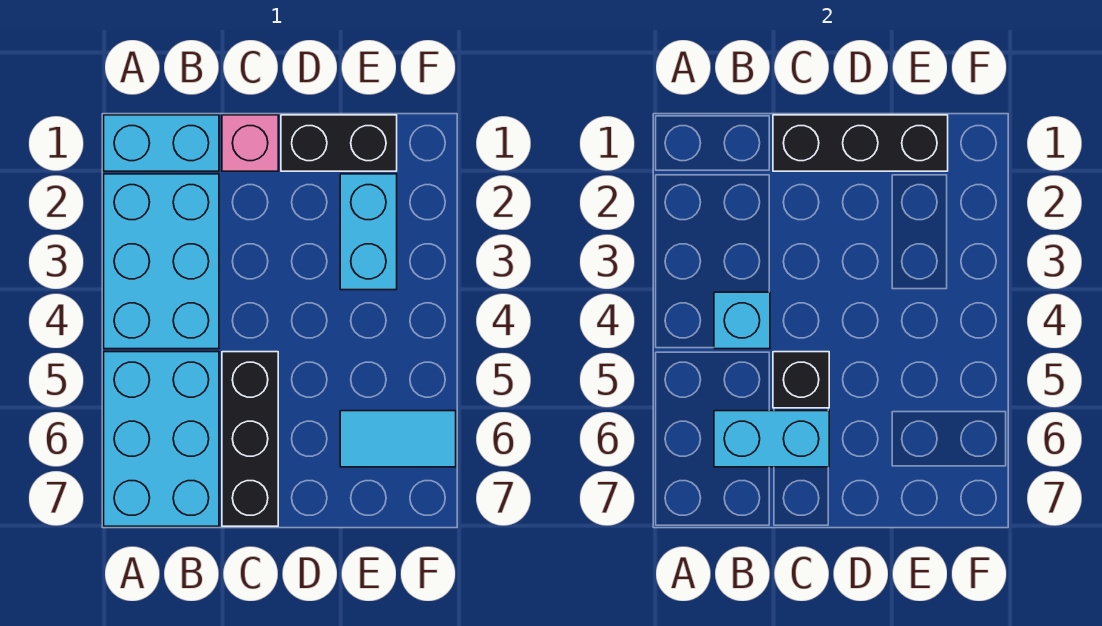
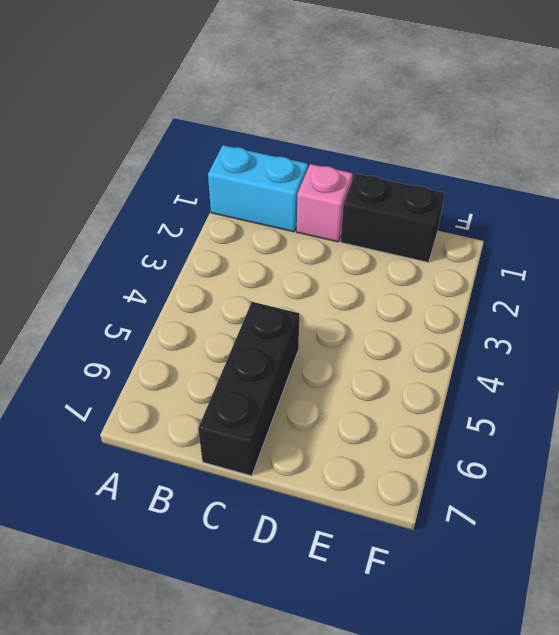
none -> cyan brick A2:B4 level 1
none -> cyan brick A5:B7 level 1
none -> cyan brick E2:E3 level 1

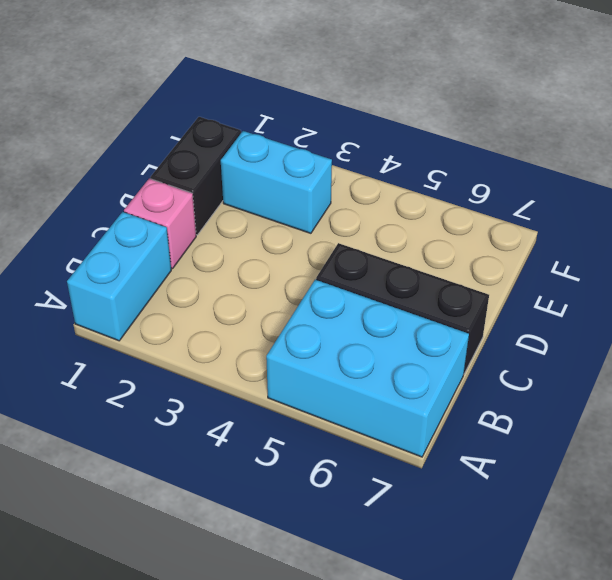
none -> cyan brick A2:B4 level 1
none -> cyan tile E6:F6 level 1
none -> cyan brick B4 level 2

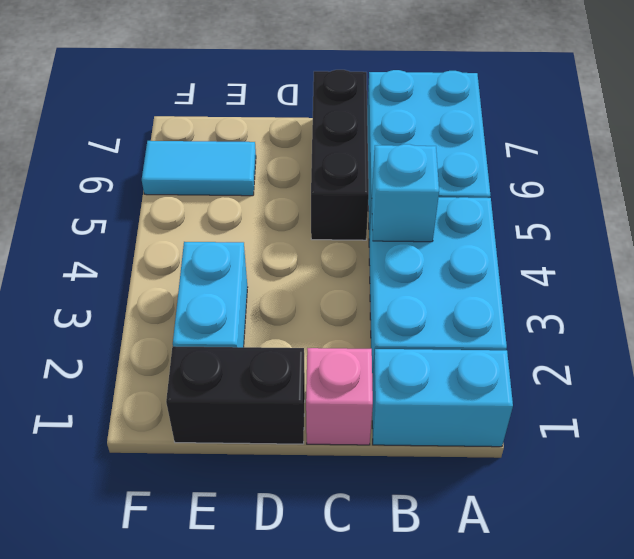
none -> cyan brick B6:C6 level 2
none -> black brick C1:E1 level 2
none -> black brick C5 level 2

